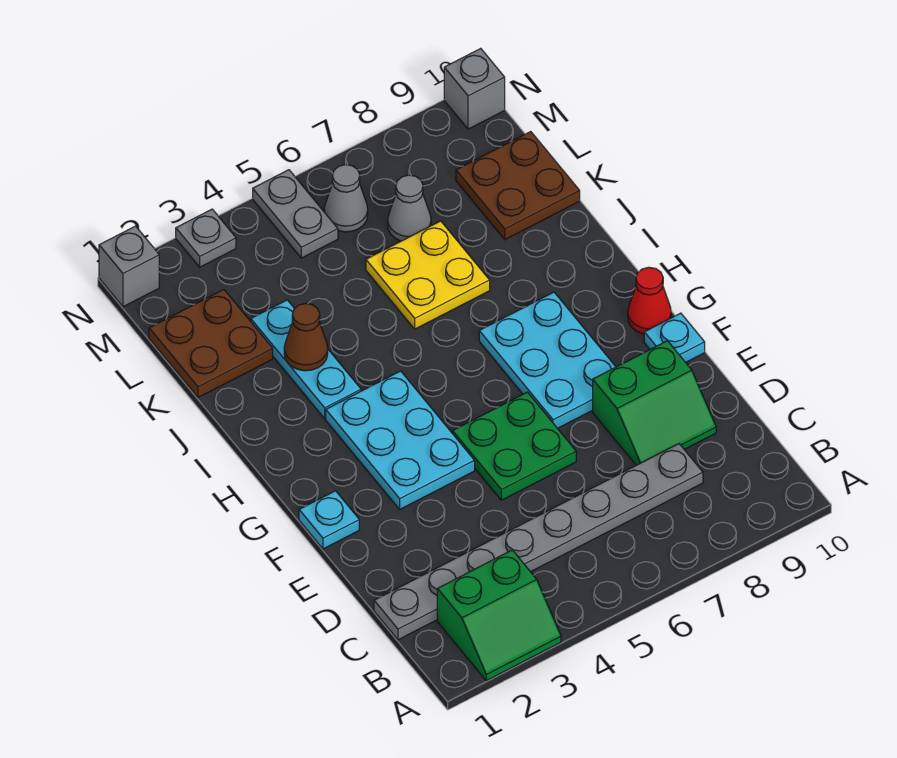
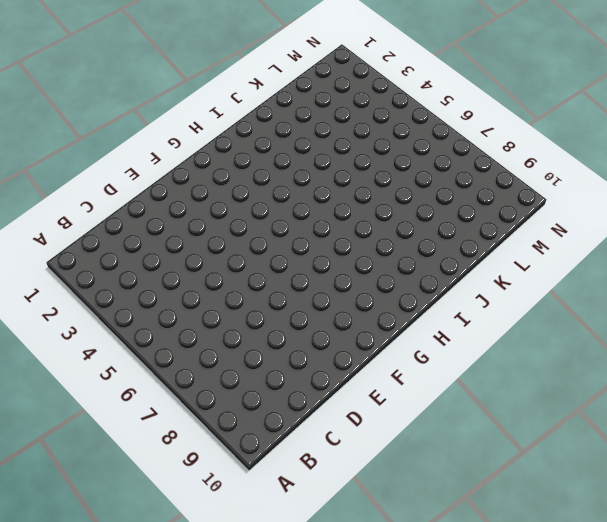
none -> green slope A2:B3 level 1 top B
none -> grey plate C1:C8 level 1
none -> green slope D8:E9 level 1 top E

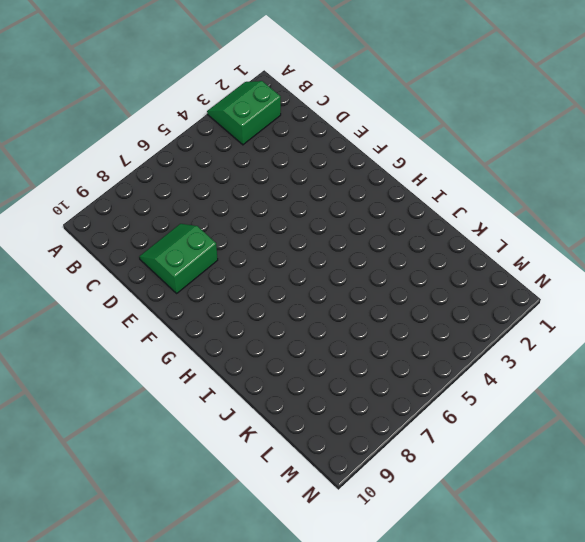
none -> grey plate C1:C8 level 1
none -> green plate E5:F6 level 1
none -> cyan plate F1 level 1

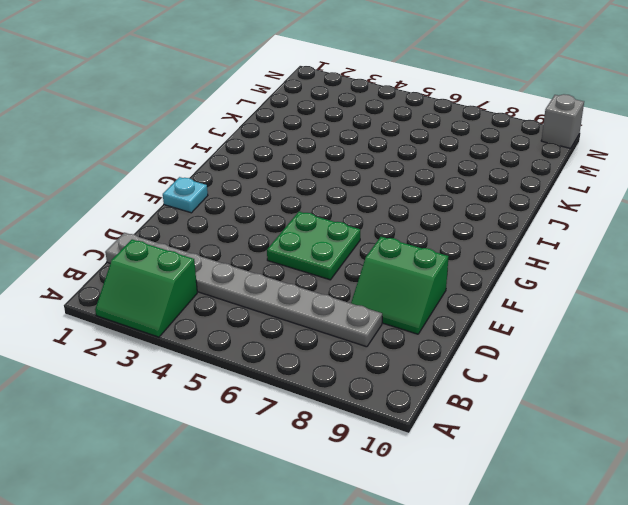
none -> cyan plate F3:H4 level 1
none -> cyan plate F7:H8 level 1
none -> cyan plate F10 level 1

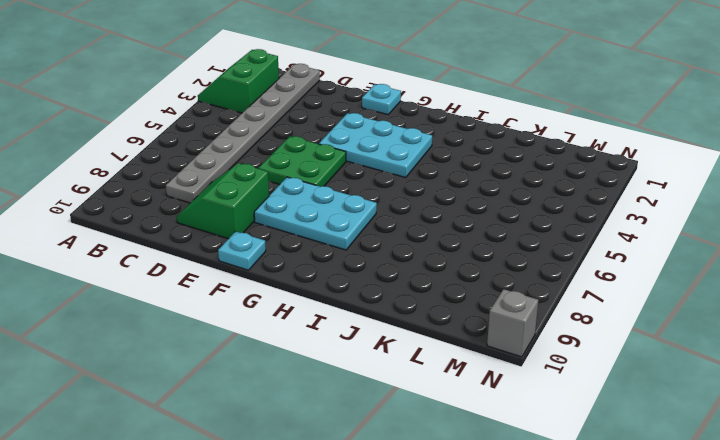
none -> red cone G10 level 1
none -> cyan plate I3:K3 level 1
none -> yellow plate J6:K7 level 1

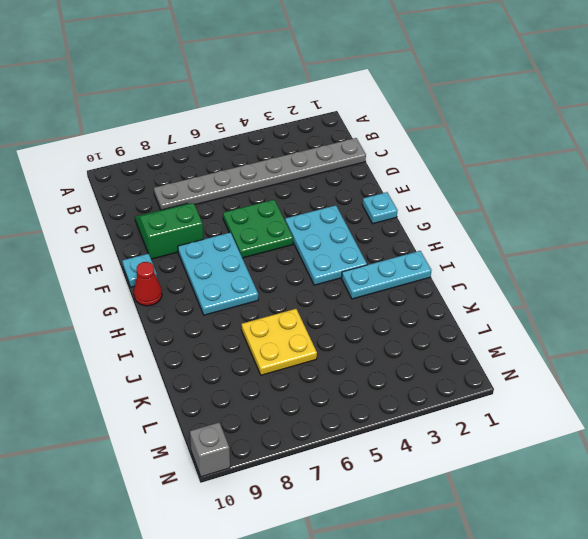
cyan plate I1:I3 level 1 -> cyan plate I3:K3 level 1
none -> green slope A2:B3 level 1 top B
none -> brown plate K1:L2 level 1
none -> brown plate K9:L10 level 1

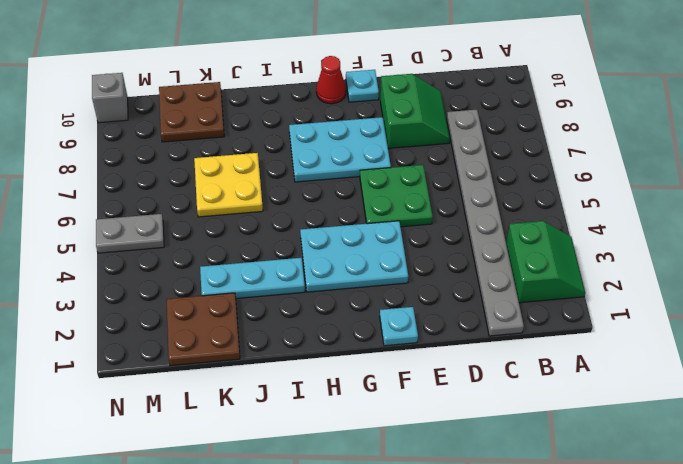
none -> grey cone L7 level 1
none -> grey cone M6 level 1
none -> grey brick N1 level 1

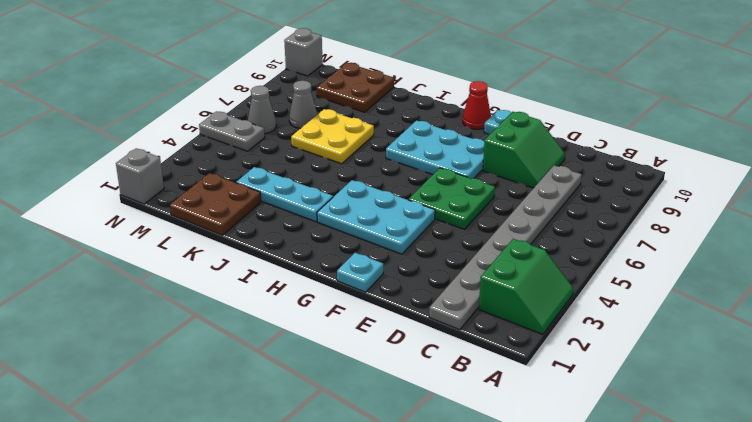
none -> grey plate N3 level 1
none -> brown cone J3 level 2

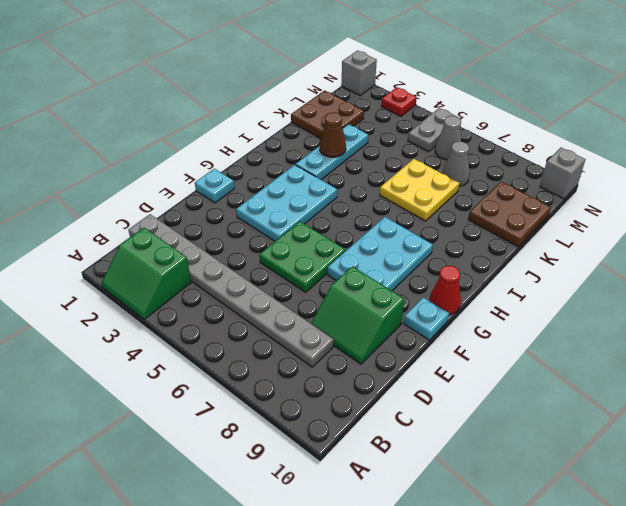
red plate N3 level 1 -> grey plate N3 level 1

